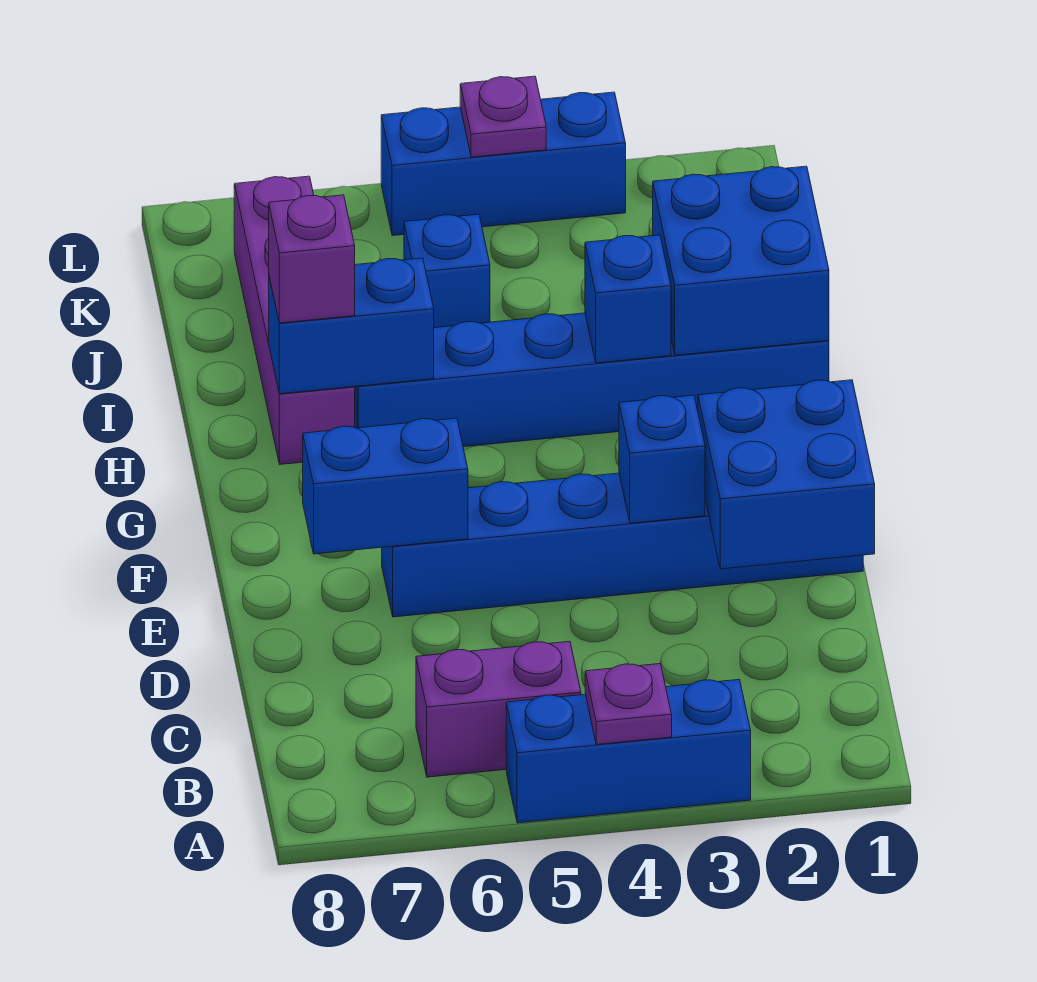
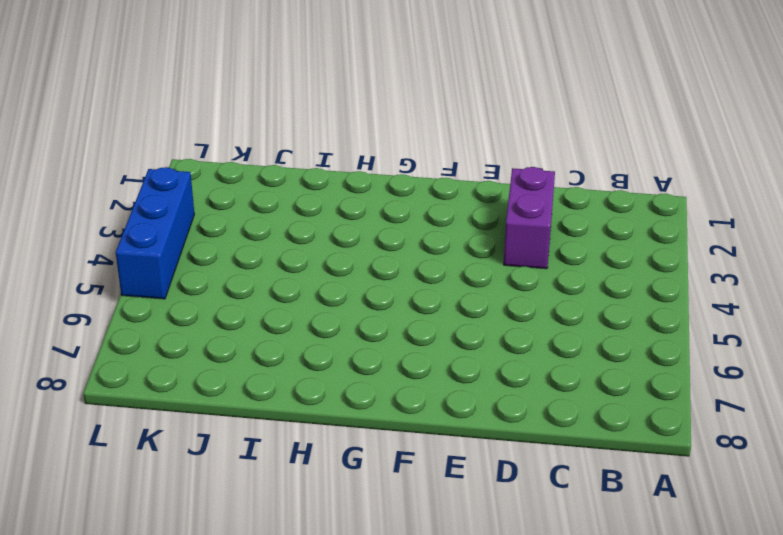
purple brick D2:D3 level 1 -> purple brick B5:B6 level 1
none -> blue brick A3:A5 level 1
none -> blue brick E1:E6 level 1
none -> blue brick H1:H6 level 1

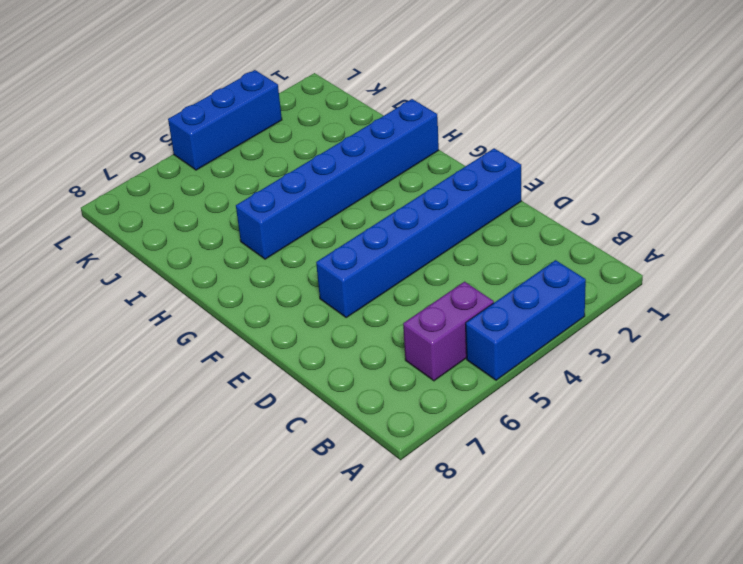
none -> purple brick H7:K7 level 1
none -> blue brick J5 level 1
none -> purple plate A4 level 2

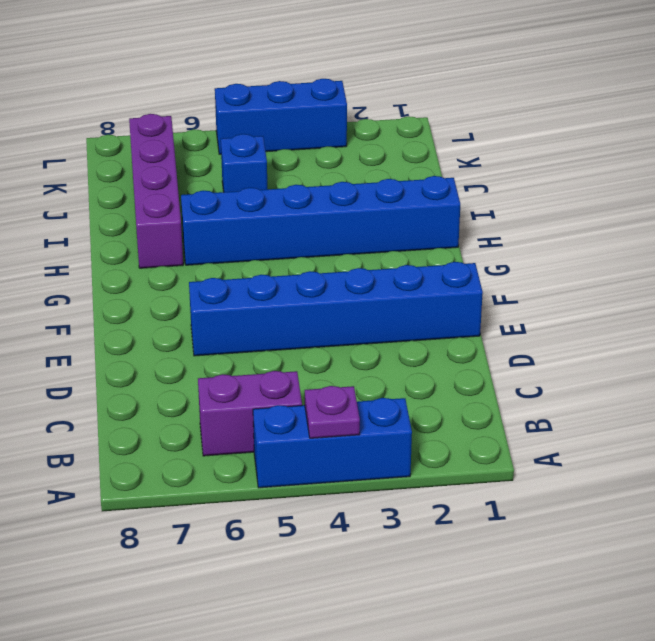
none -> blue brick D1:E2 level 2
none -> blue brick E3 level 2
none -> blue brick E6:E7 level 2

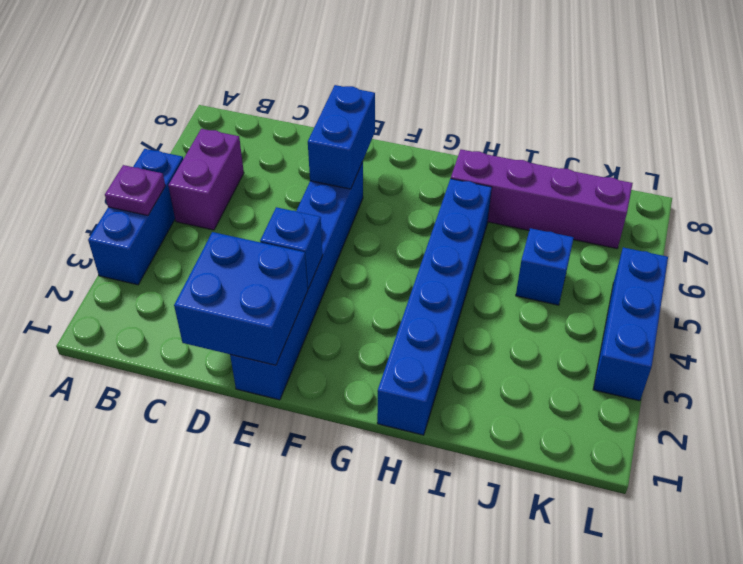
none -> blue brick H1:I2 level 2
none -> blue brick H3 level 2
none -> blue brick H6:H7 level 2

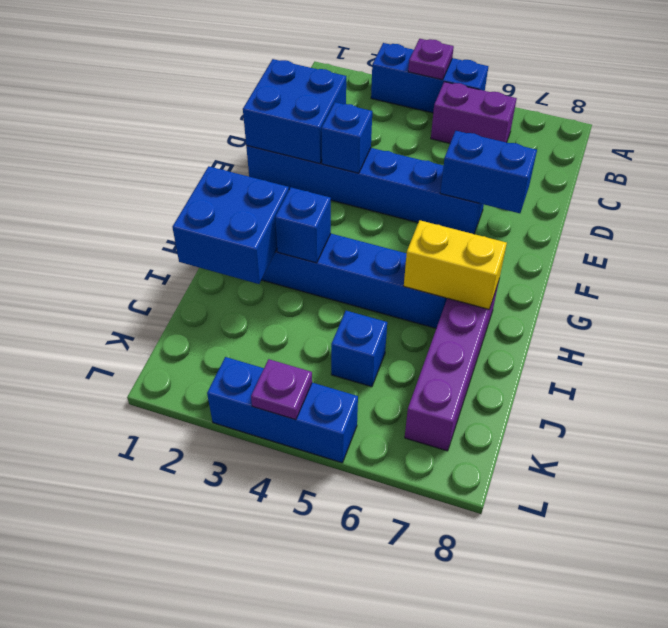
yellow brick H6:H7 level 2 -> blue brick H6:H7 level 2
none -> purple brick H7 level 3

